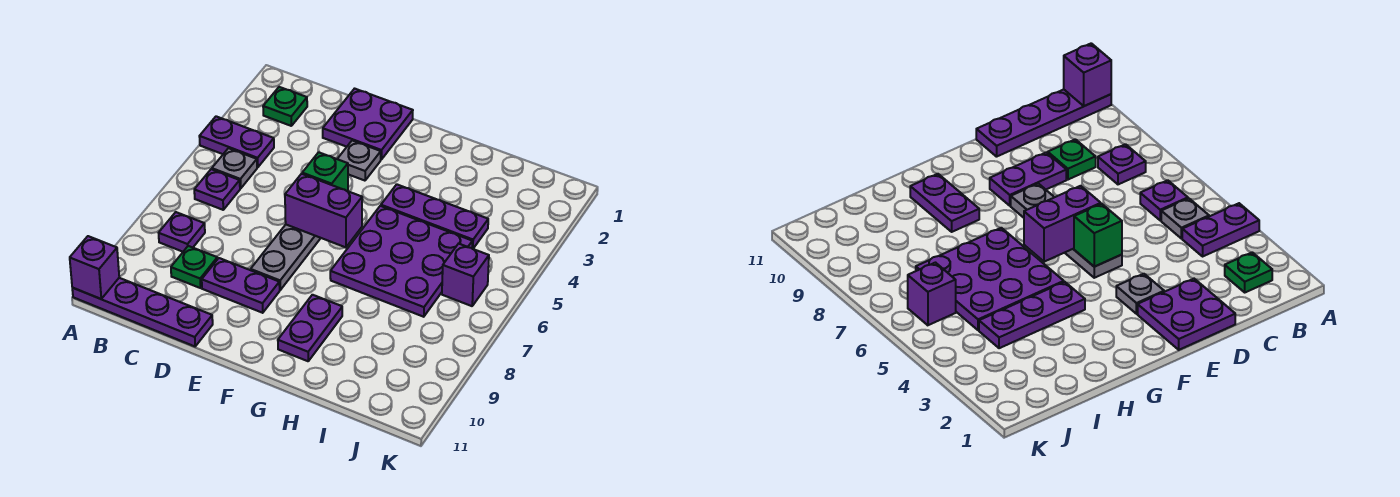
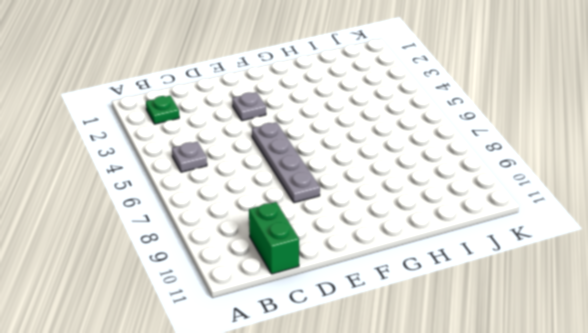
green brick C10:C11 level 1 -> purple plate A11:D11 level 1
none -> purple plate A4:B4 level 1
none -> purple plate B6 level 1
none -> purple plate B8 level 1

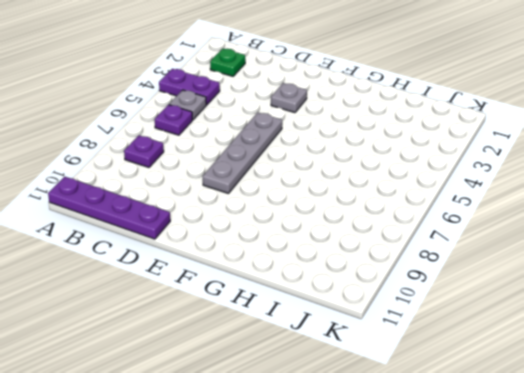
none -> green plate C9 level 1
none -> purple plate D1:E2 level 1
none -> purple plate D9:E9 level 1

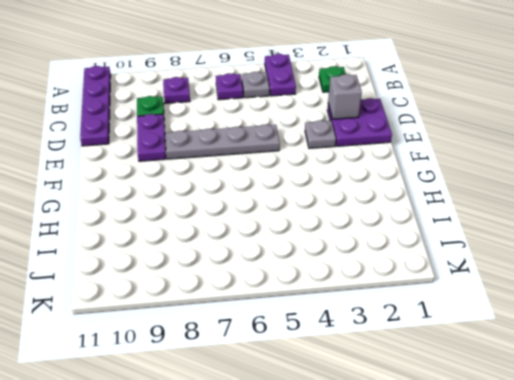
grey brick D2 level 2 -> none
none -> purple plate G4:I4 level 1
none -> purple plate G5:I7 level 1
none -> purple plate G9:G10 level 1

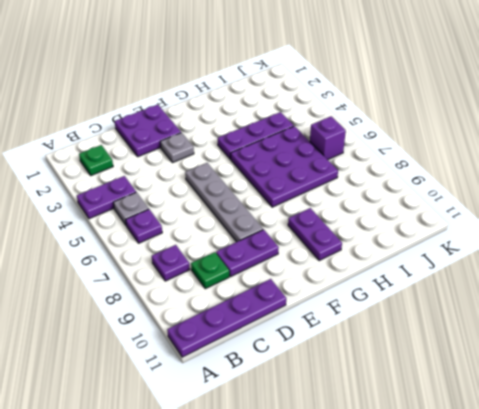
none -> purple brick A11 level 2
none -> green brick E5 level 2
none -> purple brick E6:F6 level 2

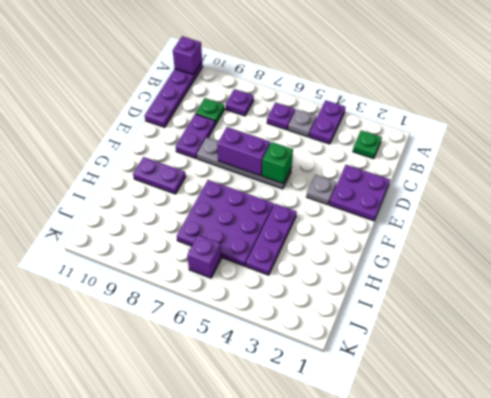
purple brick E6:E7 level 2 -> purple brick E6:F6 level 2

